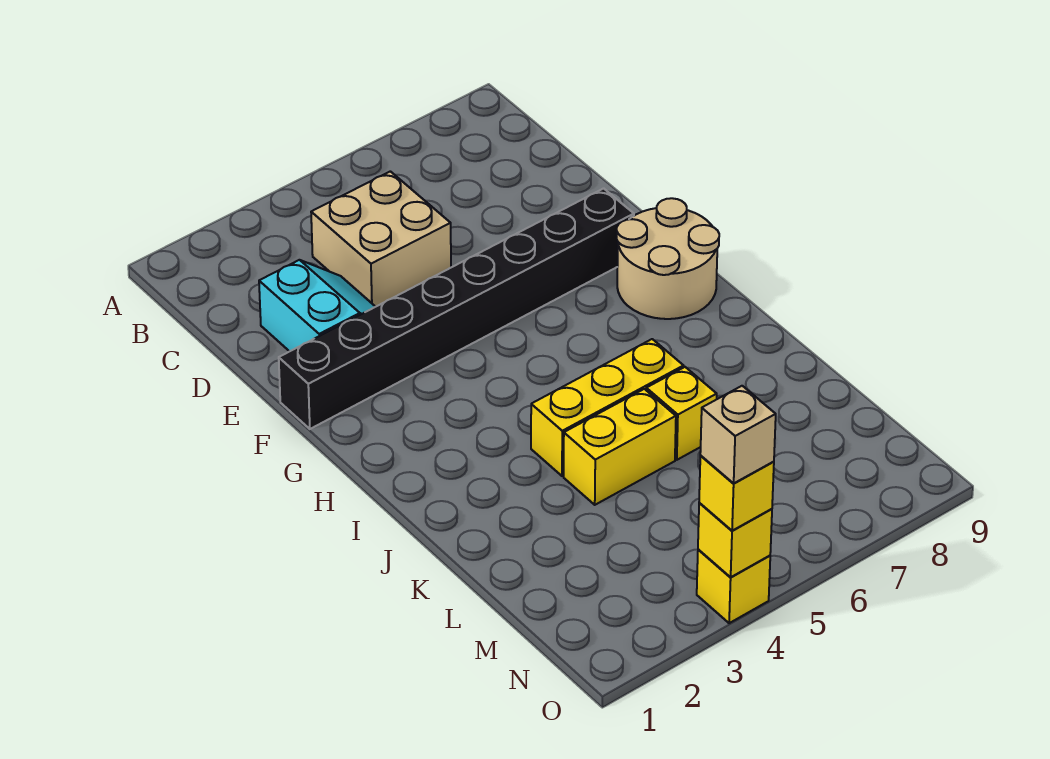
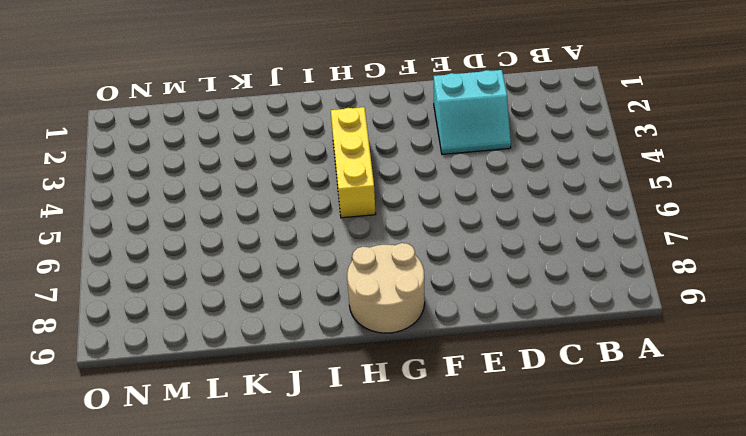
yellow brick H3:H5 level 1 -> yellow brick J4:J6 level 1
none -> tan brick C4:D5 level 1
none -> black brick F1:F8 level 1

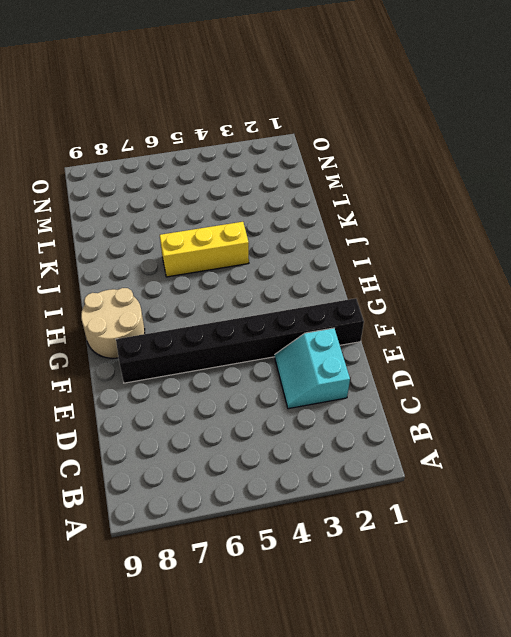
none -> tan brick C4:D5 level 1
none -> yellow brick K4:K5 level 1

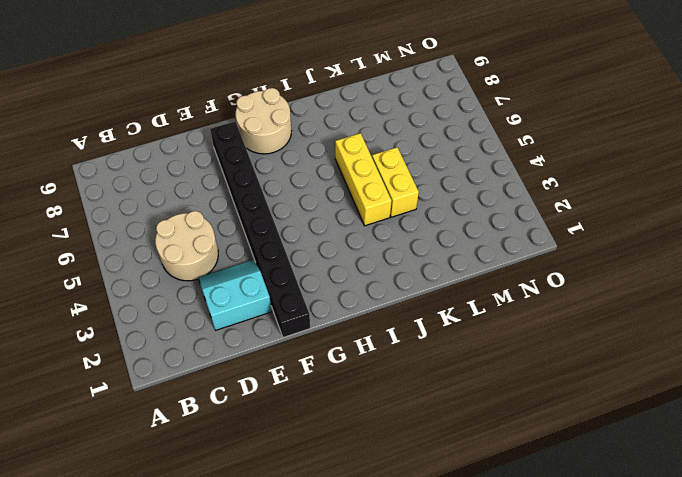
tan round brick C4:D5 level 1 -> tan brick C4:D5 level 1
none -> yellow brick K6 level 1
none -> yellow brick O4 level 1

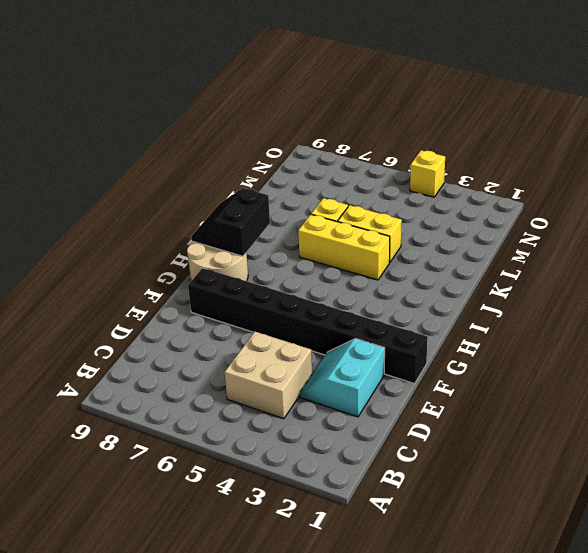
black slope H8:I9 level 2 top 8 -> none
none -> yellow brick O4 level 2
none -> yellow brick O4 level 3

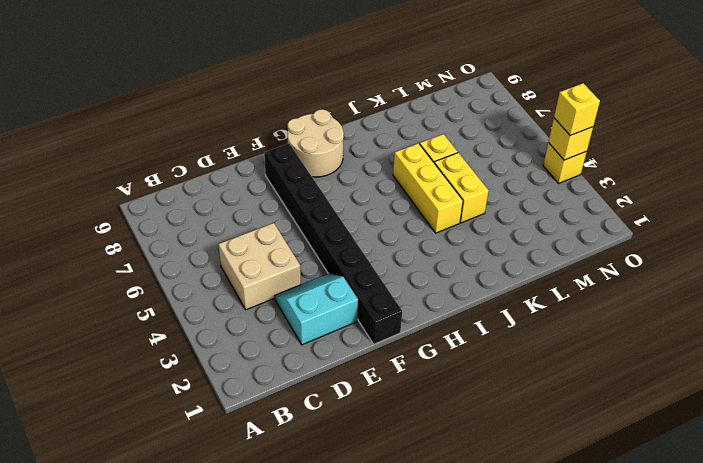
none -> tan brick O4 level 4

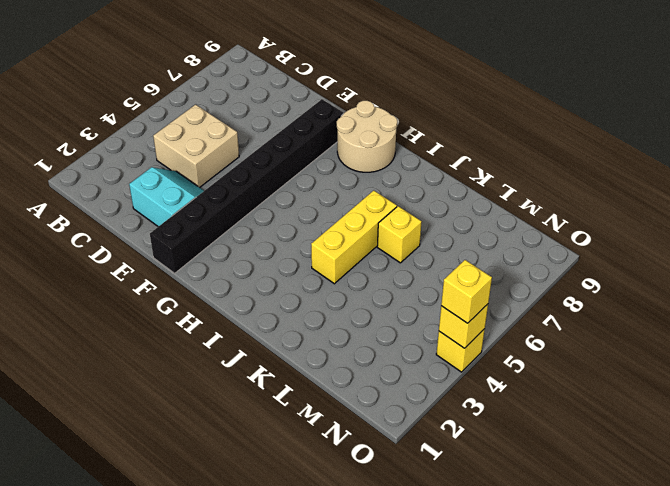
none -> yellow brick K4:K5 level 1
none -> tan brick O4 level 4

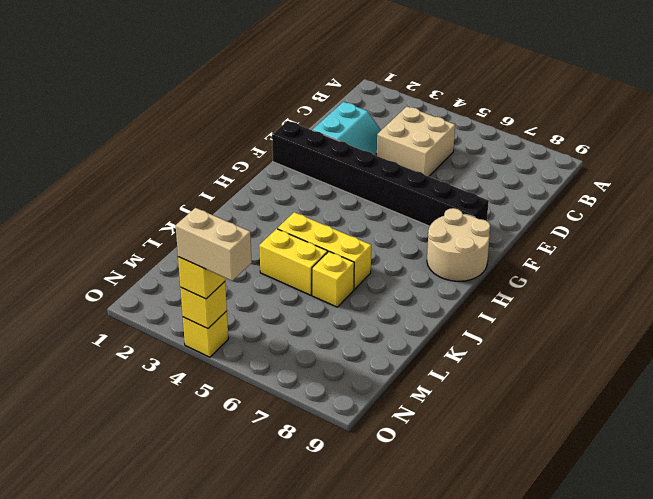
tan brick O4:O5 level 4 -> tan brick O4 level 4

